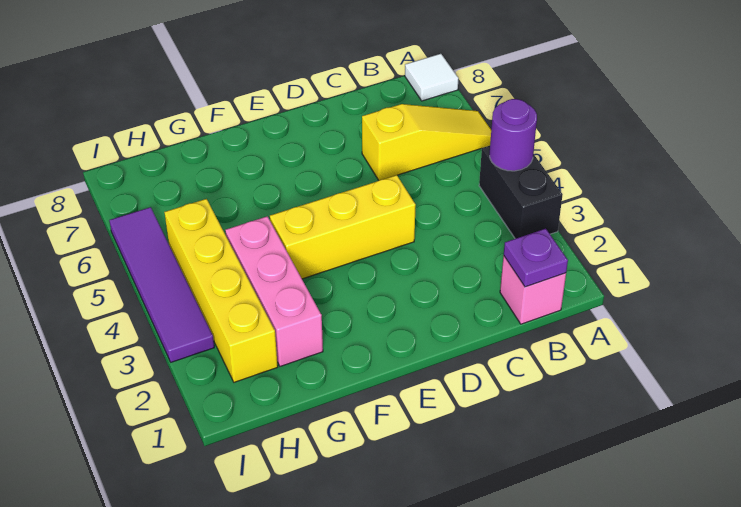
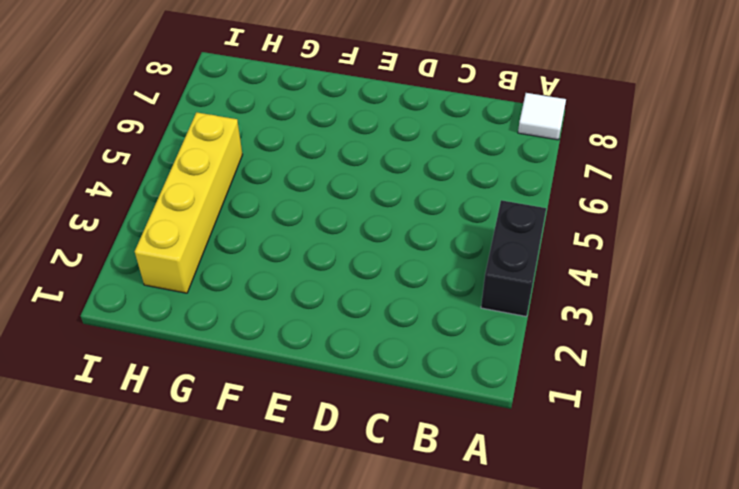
none -> yellow slope A6:C6 level 1 top C
none -> pink brick B1 level 1

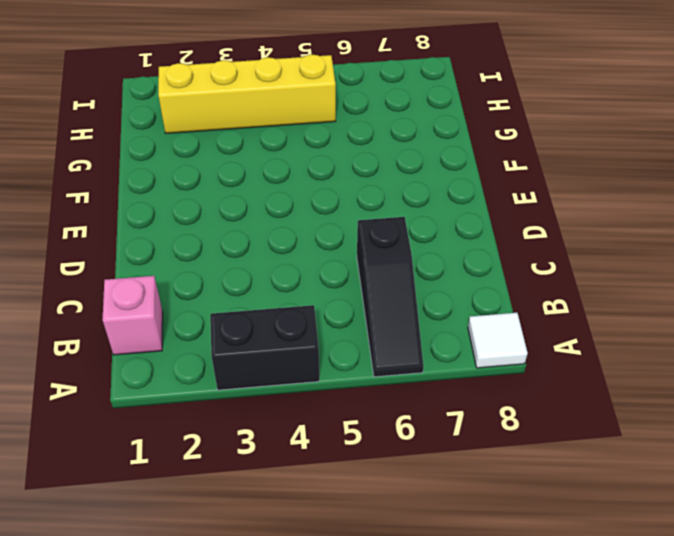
black slope A6:C6 level 1 top C -> yellow slope A6:C6 level 1 top C
none -> yellow brick D4:F4 level 1
none -> pink brick G2:G4 level 1

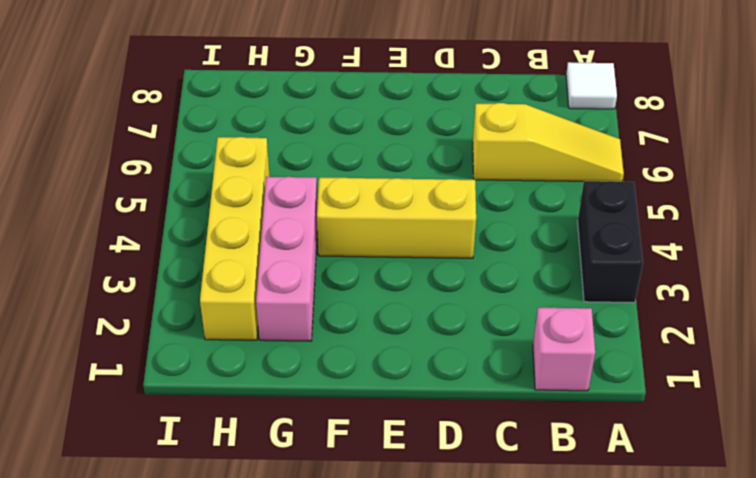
none -> purple tile I3:I6 level 1
none -> purple round brick A4 level 2

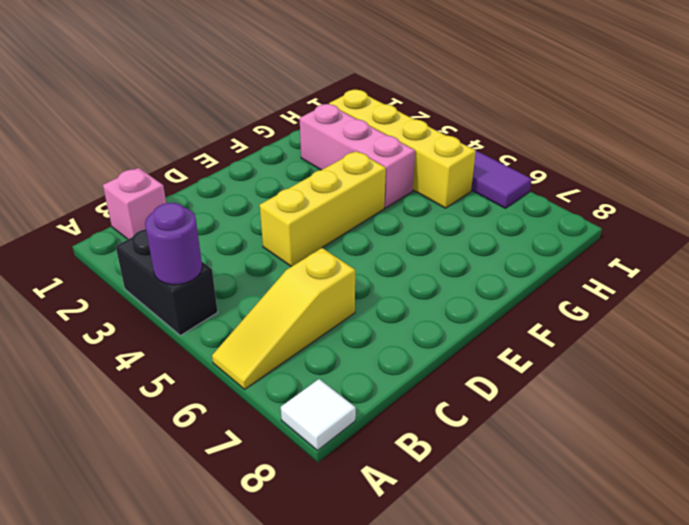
none -> purple plate B1 level 2

